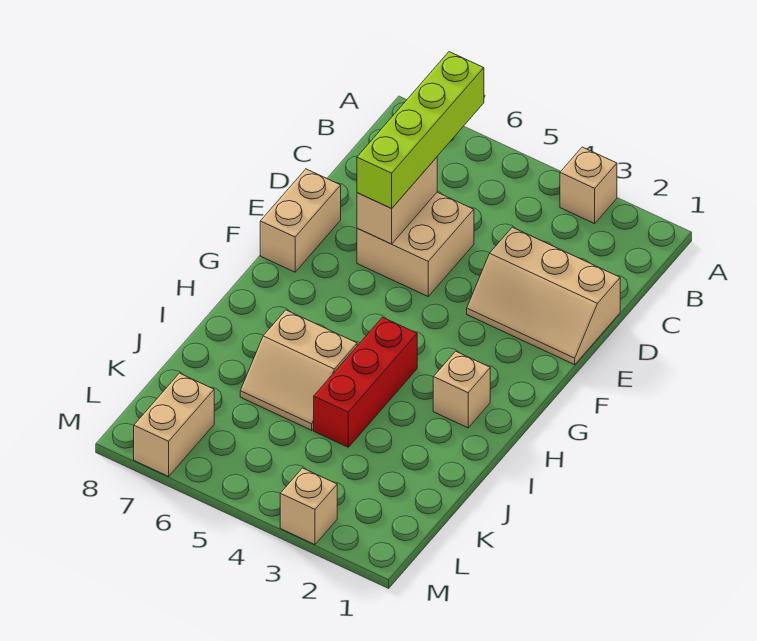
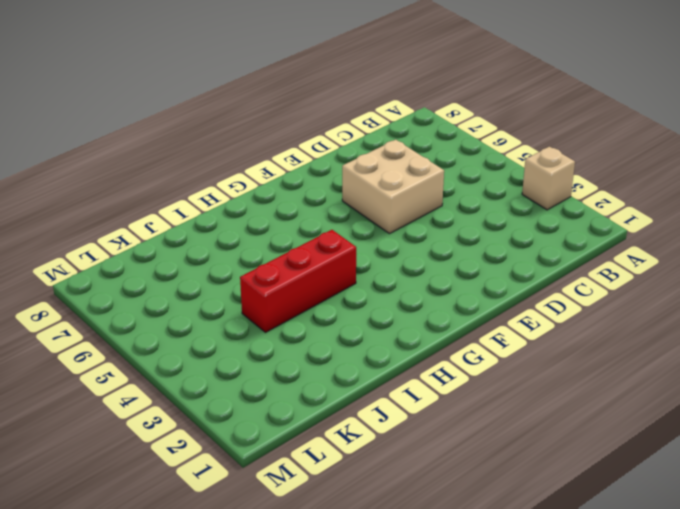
none -> tan slope D1:E3 level 1 top D
none -> tan brick E8:F8 level 1

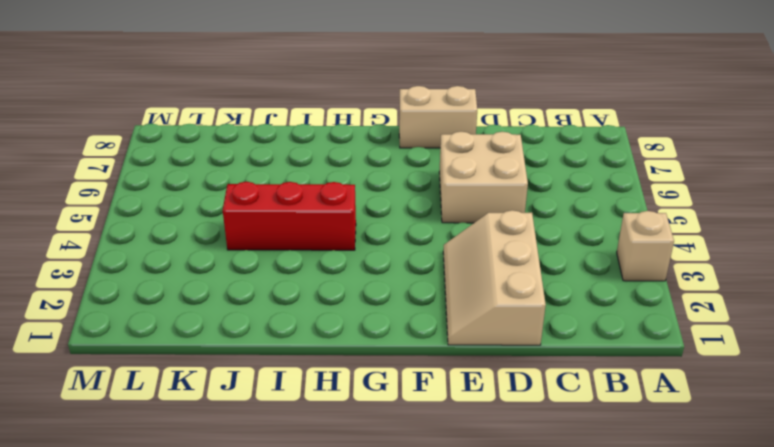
none -> tan brick H2 level 1
none -> tan slope I5:J6 level 1 top I

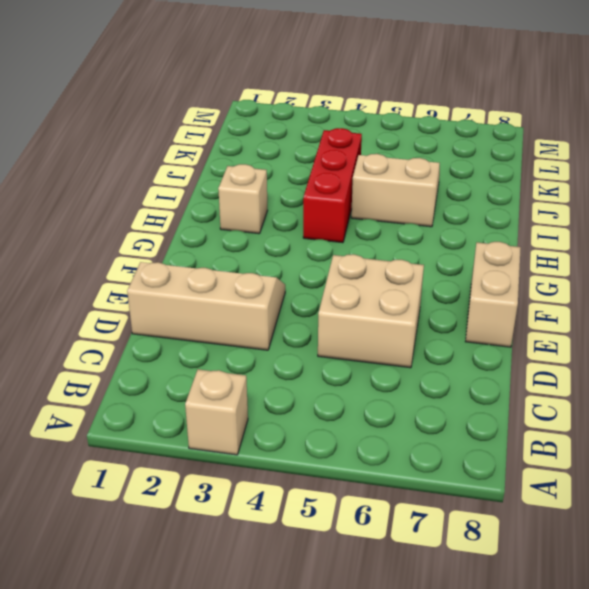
none -> tan brick L7:M7 level 1
none -> tan brick M3 level 1

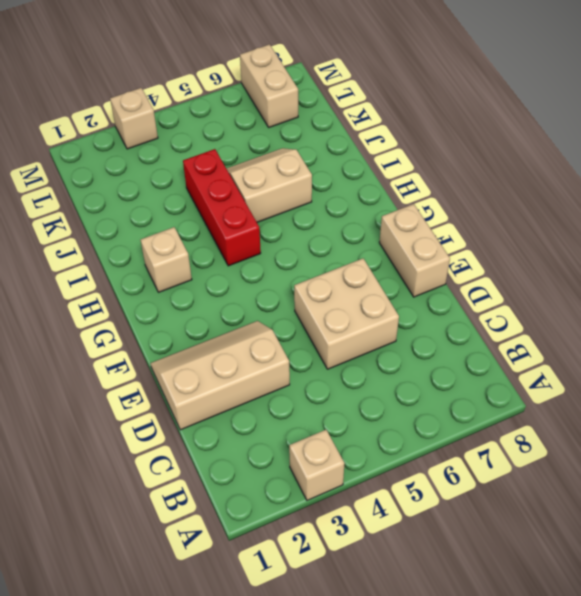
none -> tan brick D6:E6 level 2
none -> lime brick B6:E6 level 3

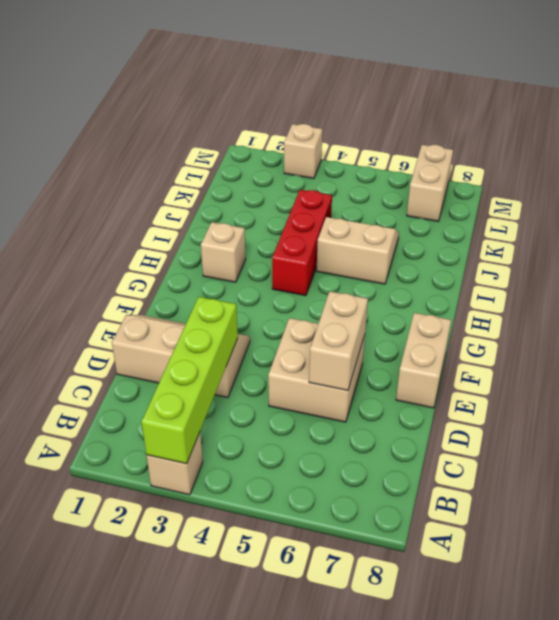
lime brick A3:D3 level 2 -> lime brick B6:E6 level 3

